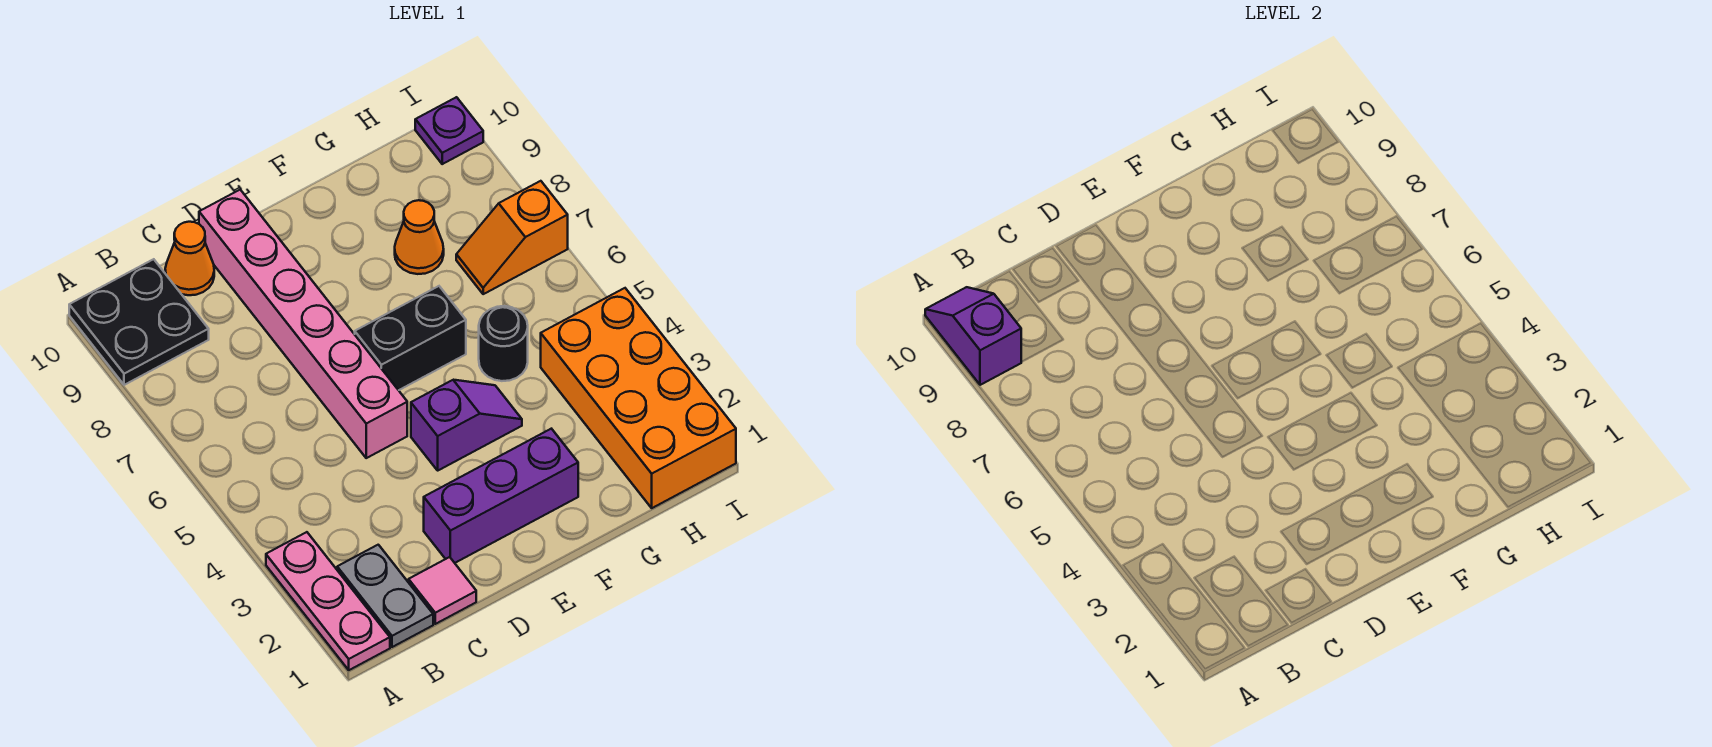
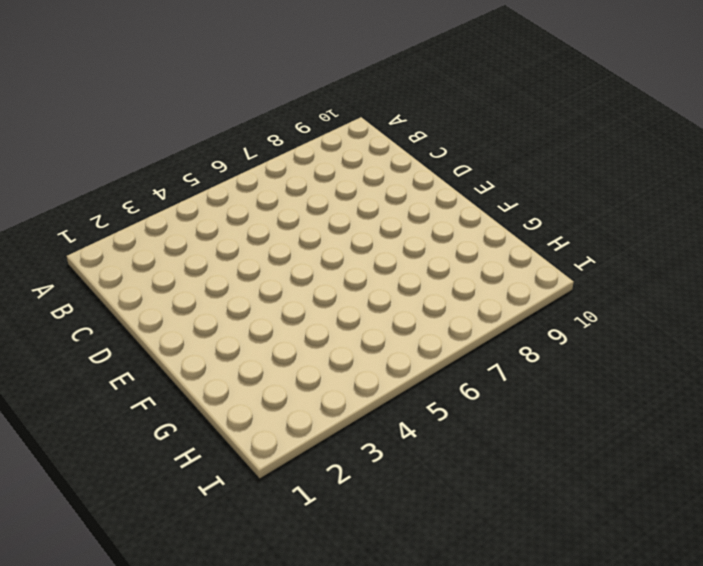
none -> pink plate A1:A3 level 1
none -> black plate A9:B10 level 1
none -> grey plate B1:B2 level 1

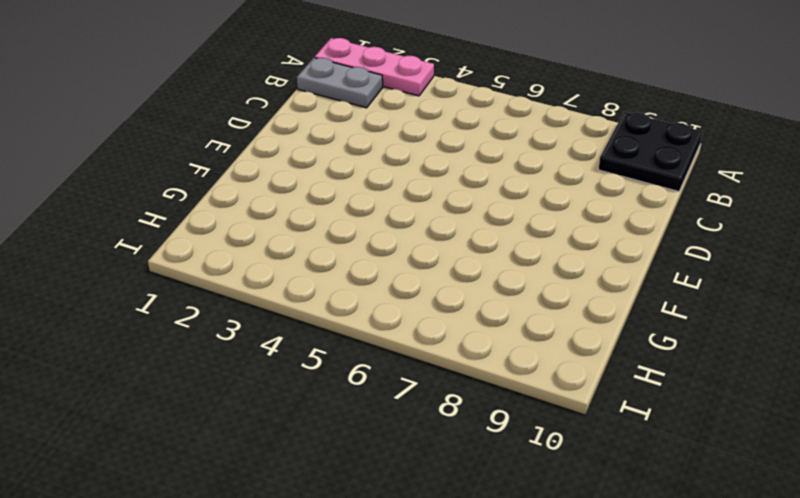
none -> pink tile C1 level 1
none -> orange cone C10 level 1
none -> purple brick D2:F2 level 1

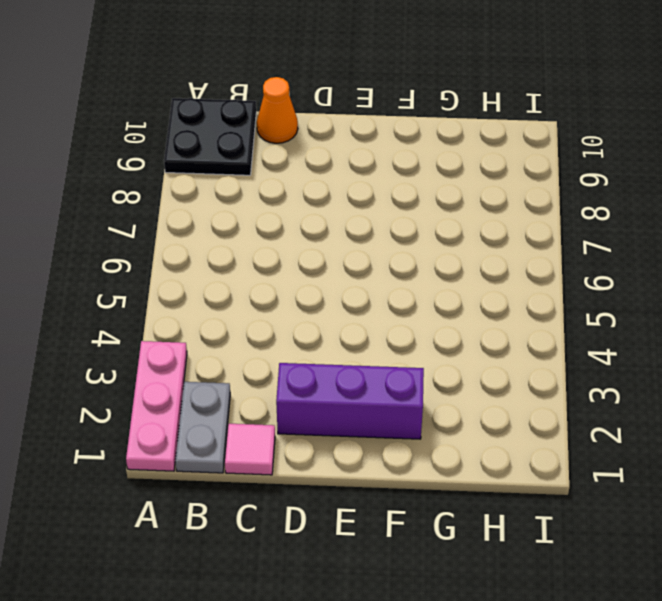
none -> pink brick D5:D10 level 1
none -> purple slope E4:F4 level 1 top E
none -> black brick E6:F6 level 1

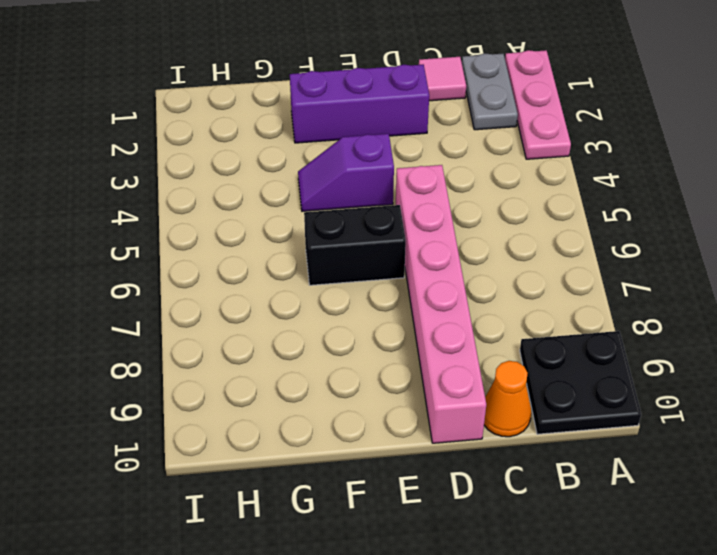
none -> black round brick G5 level 1
none -> orange cone G8 level 1
none -> orange brick H1:I4 level 1

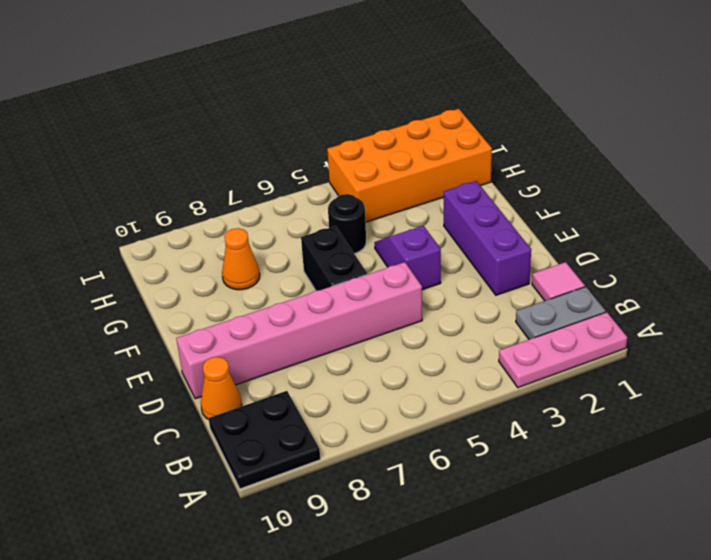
none -> orange slope H7:I7 level 1 top I
none -> purple plate I10 level 1
none -> purple slope A9:A10 level 2 top 9

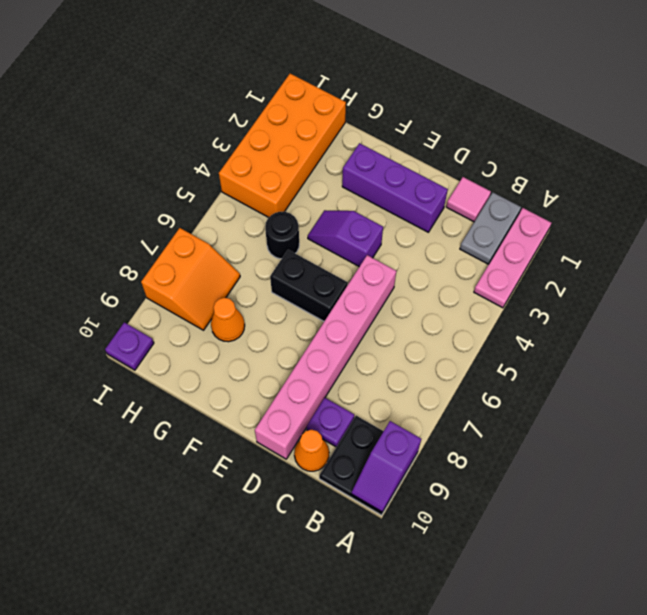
purple plate C9 level 1 -> none
orange slope H7:I8 level 1 top I -> orange slope H7:I7 level 1 top I

